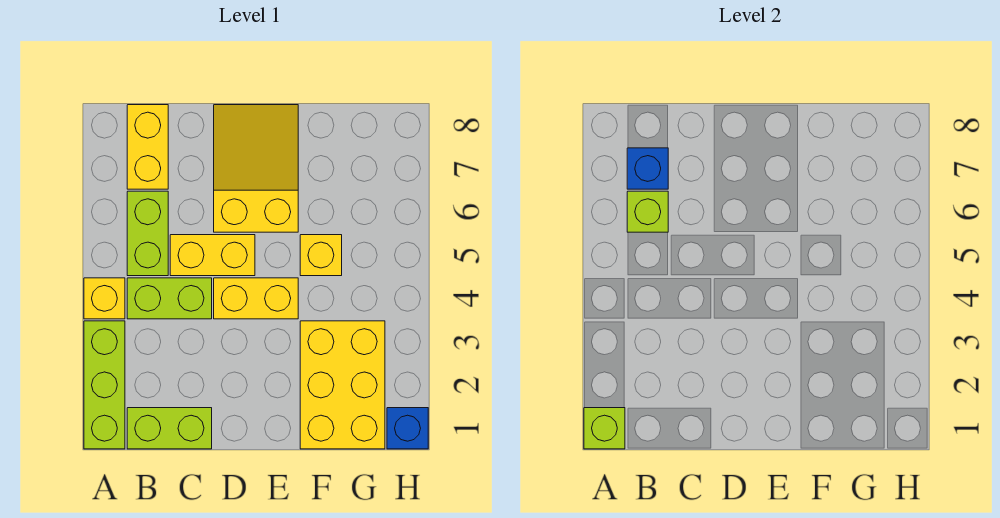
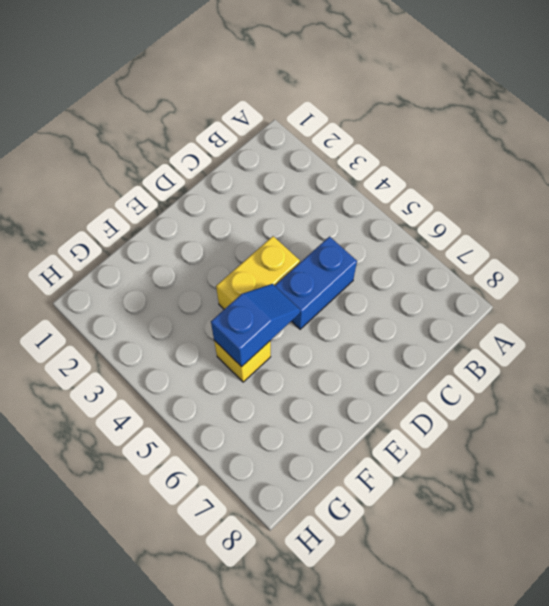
blue brick C5:D5 level 1 -> yellow brick C5:D5 level 1
blue slope E5:F5 level 2 top F -> none
none -> lime brick A1:A3 level 1
none -> yellow brick A4 level 1
none -> lime brick B1:C1 level 1

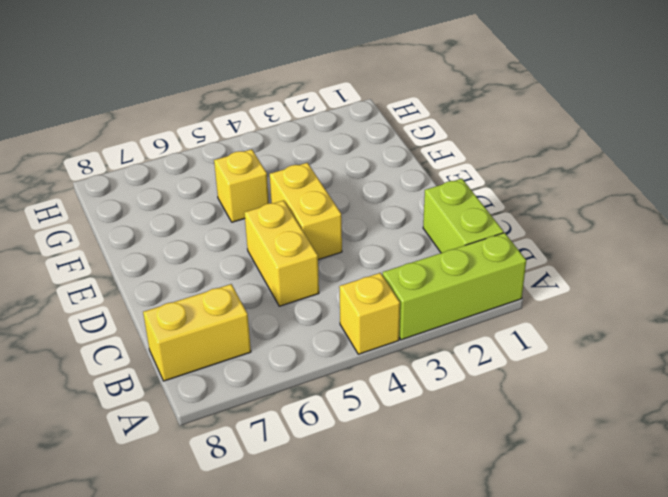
none -> lime brick B4:C4 level 1
none -> lime brick B5:B6 level 1
none -> yellow slope D6:E8 level 1 top 6

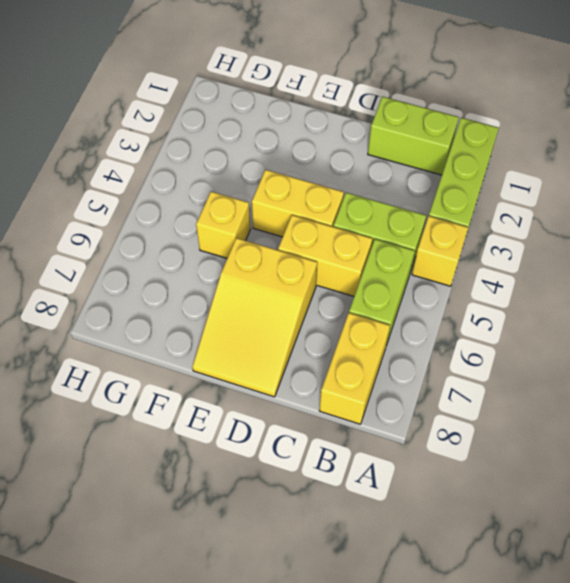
none -> yellow brick F1:G3 level 1
none -> blue brick H1 level 1
none -> lime brick A1 level 2

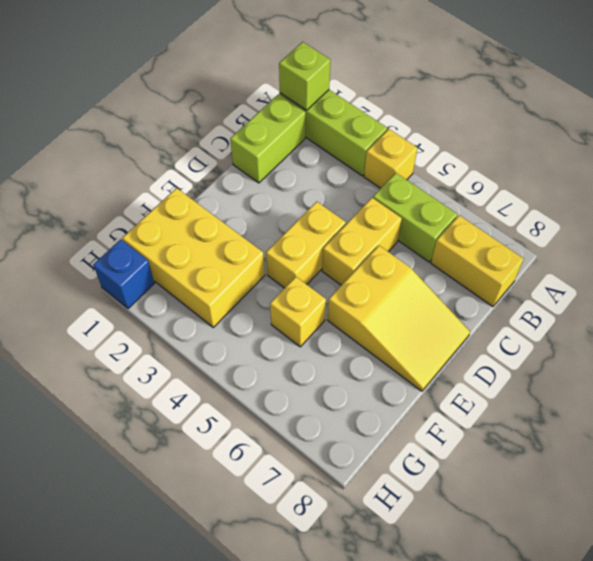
none -> lime brick B4:C4 level 1
none -> lime brick B6 level 2
none -> blue brick B7 level 2

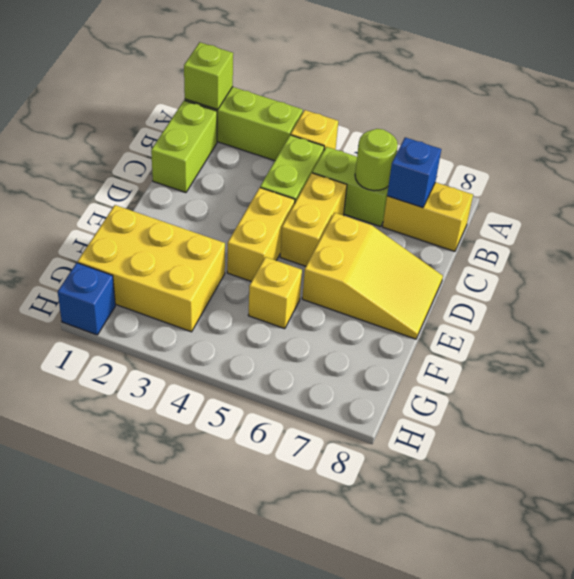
lime round brick B6 level 2 -> lime brick B6 level 2

